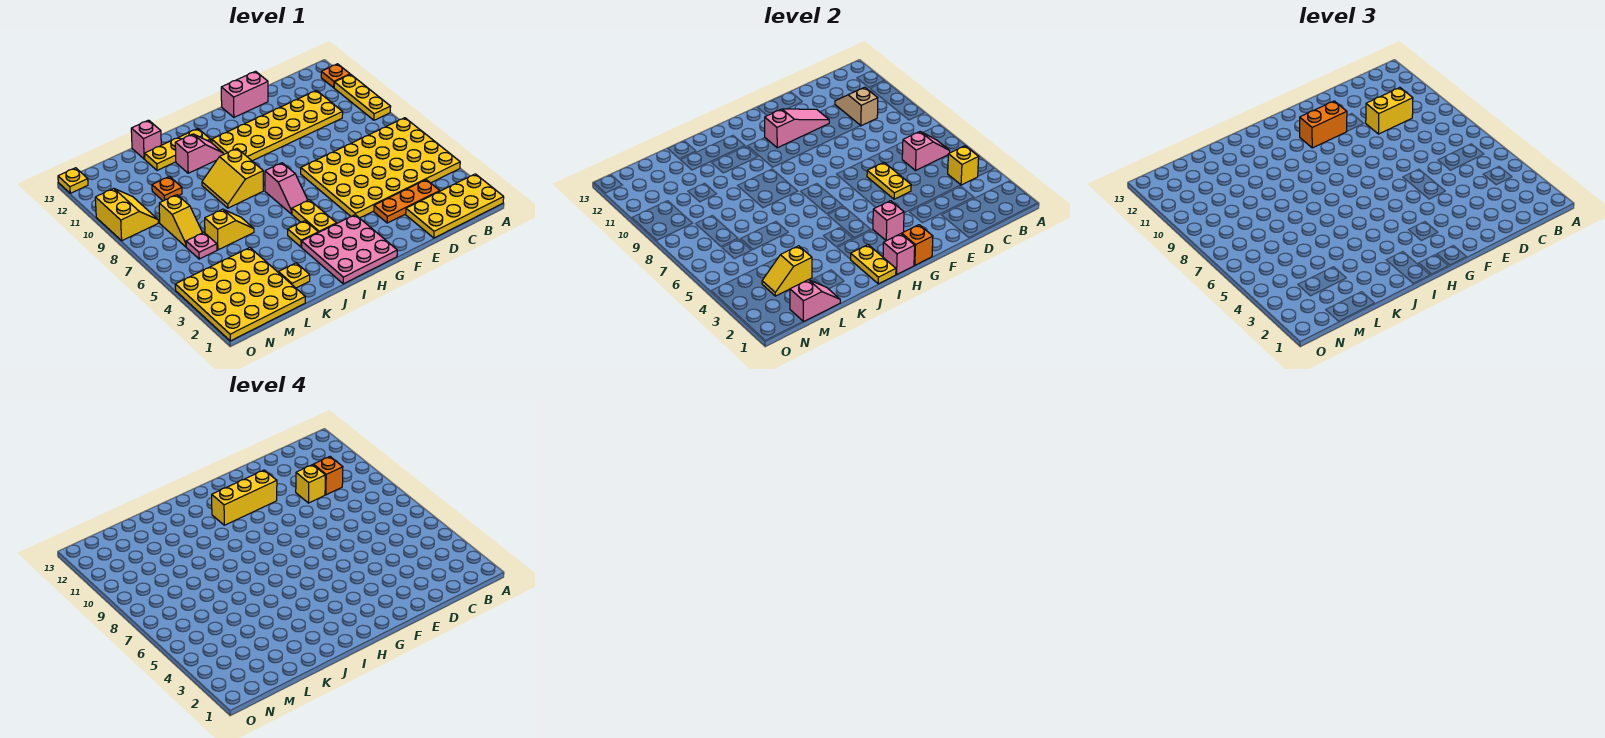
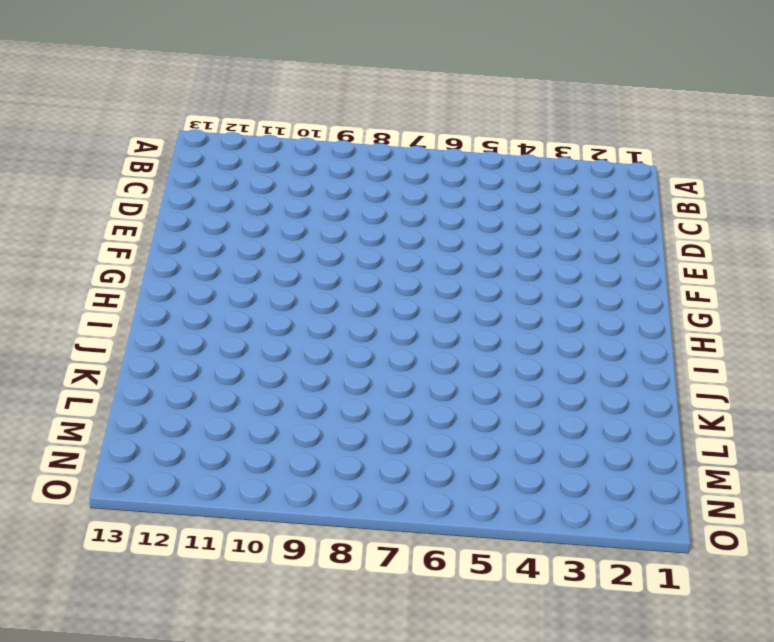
none -> yellow plate A1:D2 level 1
none -> yellow plate A4:F7 level 1
none -> yellow plate A9:A11 level 1
none -> orange plate A12 level 1

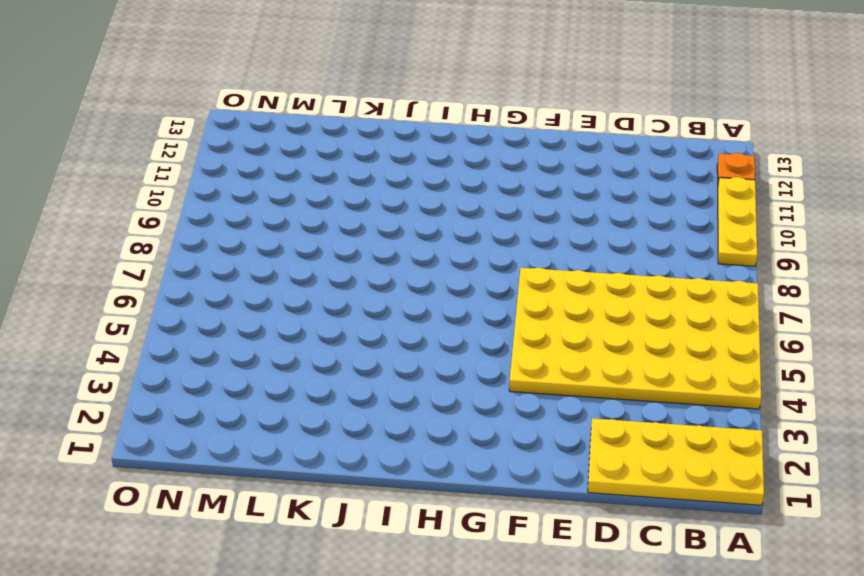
none -> orange plate C3:E3 level 1
none -> yellow plate C10:H11 level 1
none -> pink brick E13:F13 level 1
none -> pink plate G1:I3 level 1

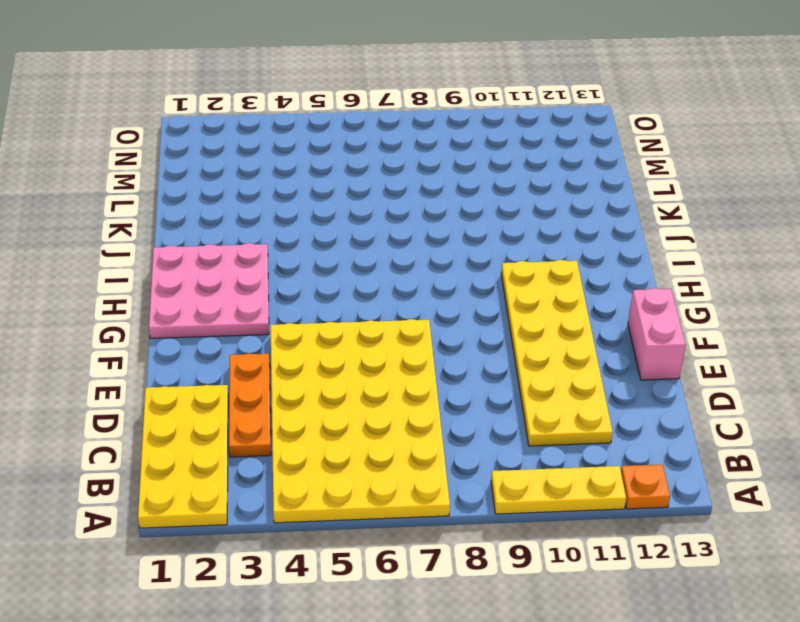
none -> yellow plate H4:H5 level 1
none -> pink slope H6:H7 level 1 top 7
none -> yellow plate I4 level 1
none -> yellow slope I8:J9 level 1 top I

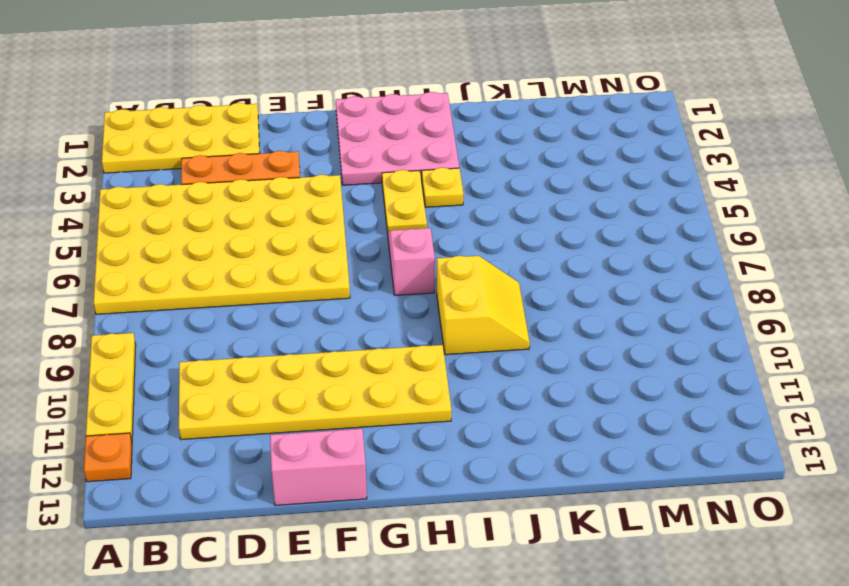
none -> pink slope I11:J11 level 1 top J
none -> yellow plate I12:K12 level 1
none -> yellow plate K2 level 1
none -> yellow slope K6:L6 level 1 top L

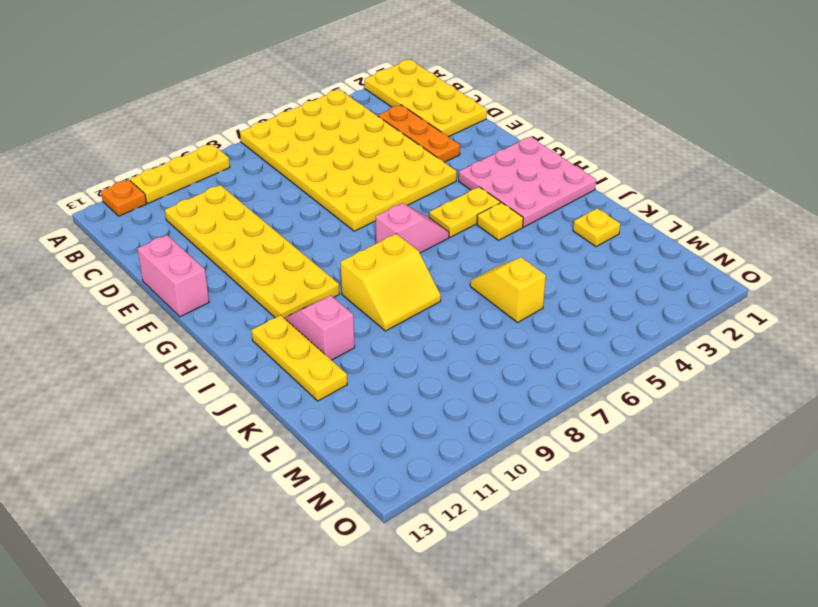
none -> pink brick K13 level 1
none -> yellow plate L1:O4 level 1
none -> orange plate L10 level 1
none -> pink plate M6 level 1

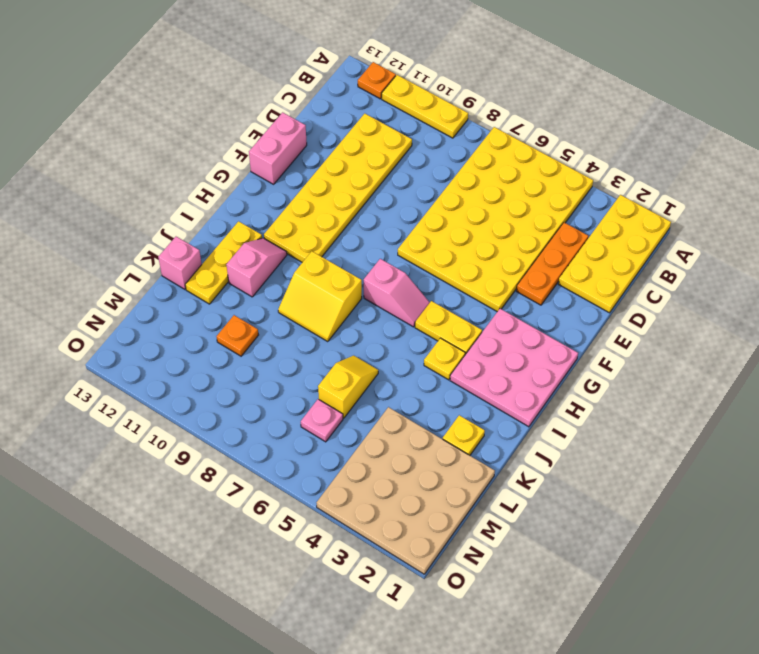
tan plate L1:O4 level 1 -> yellow plate L1:O4 level 1
none -> yellow slope M7:M8 level 1 top 8
none -> yellow slope N9:O10 level 1 top O
none -> yellow plate O13 level 1
none -> yellow brick B4 level 2

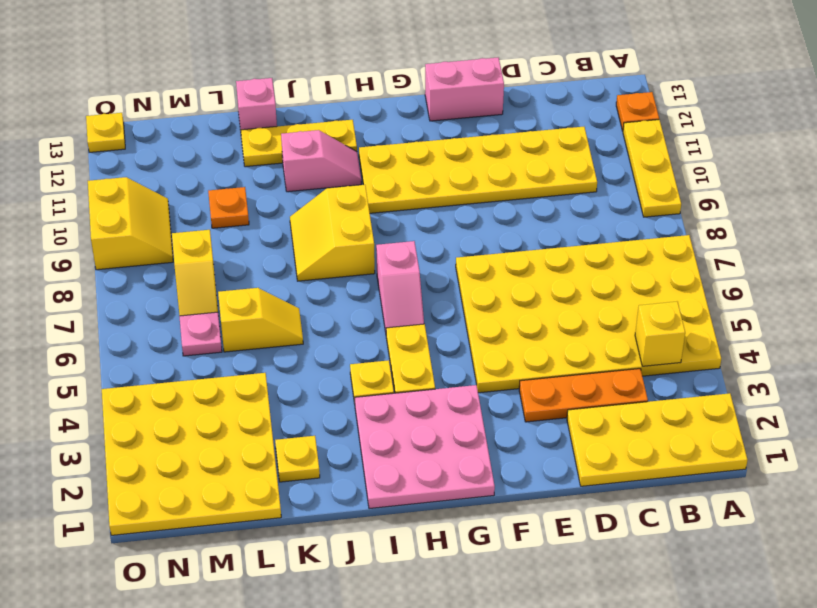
none -> pink slope B6:C6 level 2 top C
none -> tan slope C10:C11 level 2 top 10
none -> yellow plate E5:E6 level 2
none -> pink slope E11:G11 level 2 top G

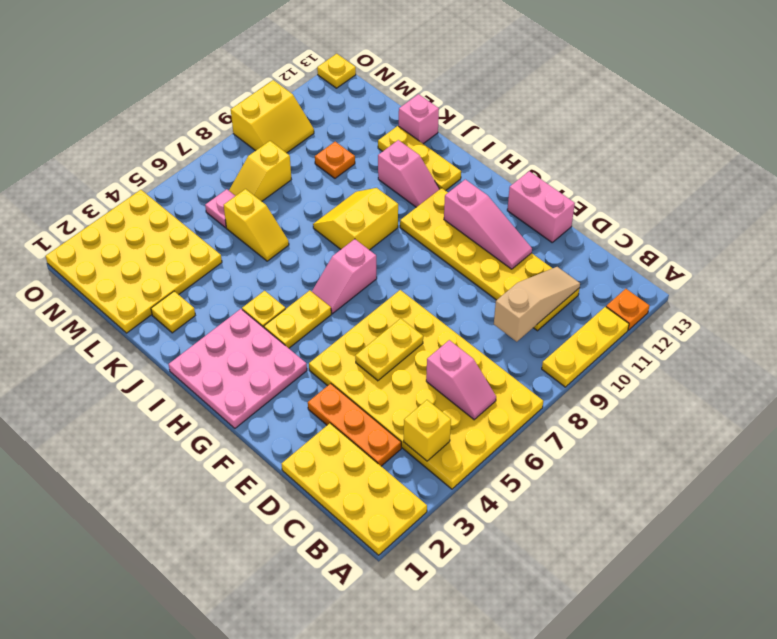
tan slope C9:C11 level 2 top 9 -> tan slope C10:C11 level 2 top 10
none -> orange brick G1 level 2
none -> pink brick G3 level 2
none -> pink brick H1 level 2
none -> yellow plate I1:I2 level 2

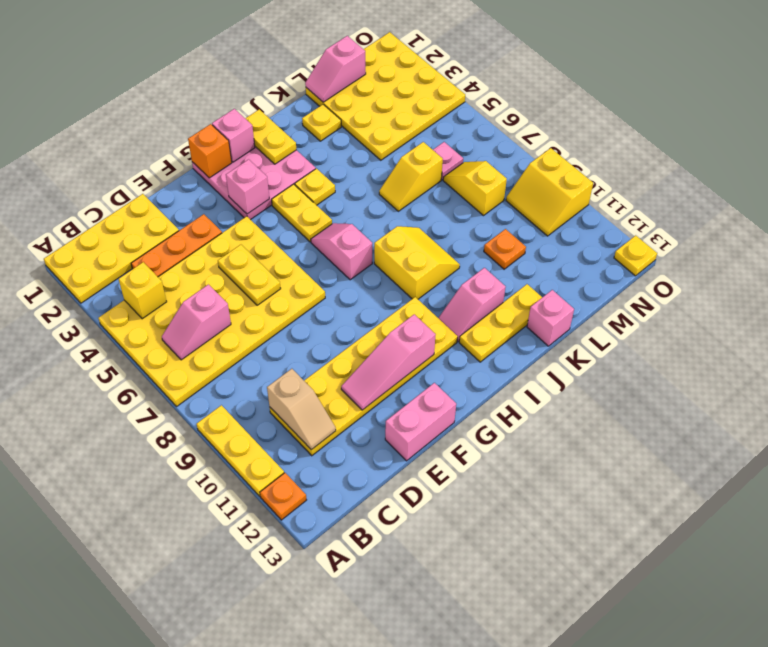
none -> yellow slope L3:M3 level 2 top L
none -> yellow brick C10:D10 level 3
none -> orange brick F11:G11 level 3
none -> orange brick C10 level 4

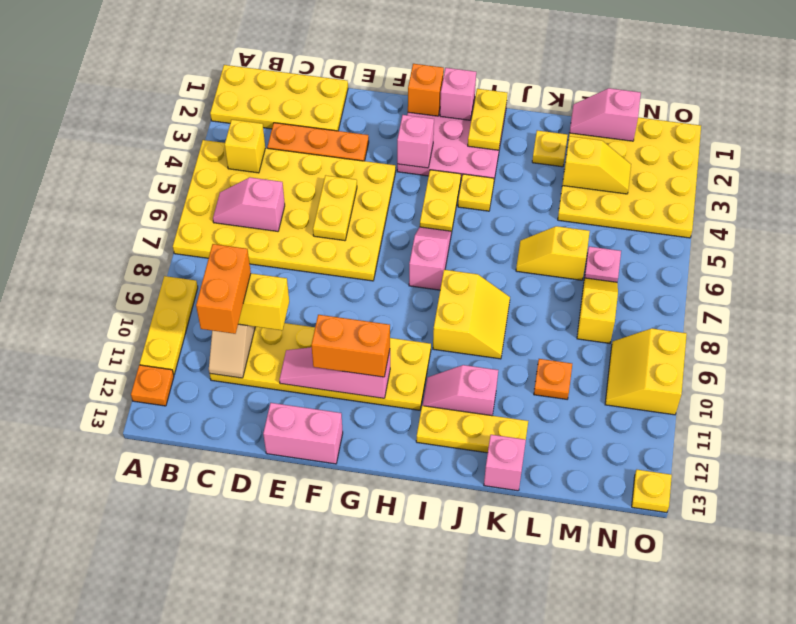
orange brick C10:C11 level 4 -> orange brick C10 level 4
none -> yellow brick D10 level 4
none -> yellow brick F11:H11 level 4

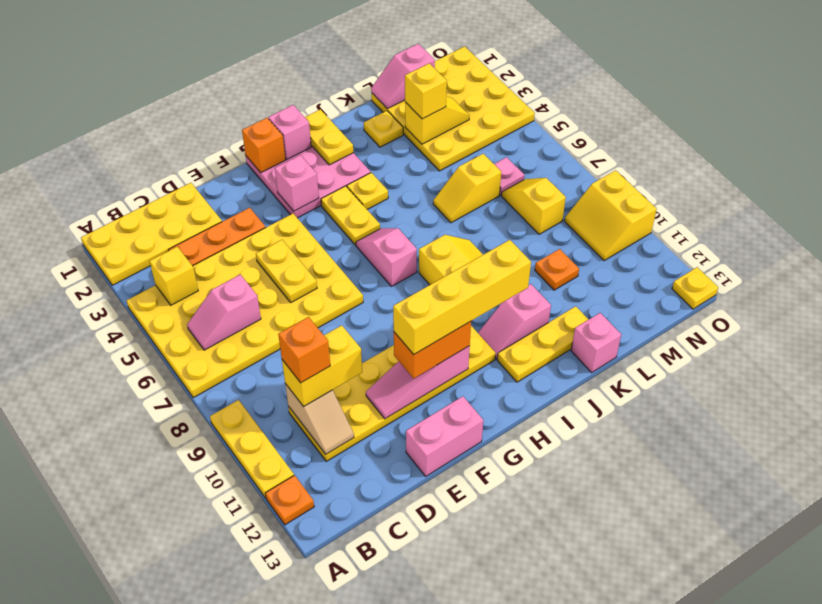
yellow brick F11:I11 level 4 -> yellow brick F11:H11 level 4
yellow brick L3 level 3 -> yellow brick D10 level 4

